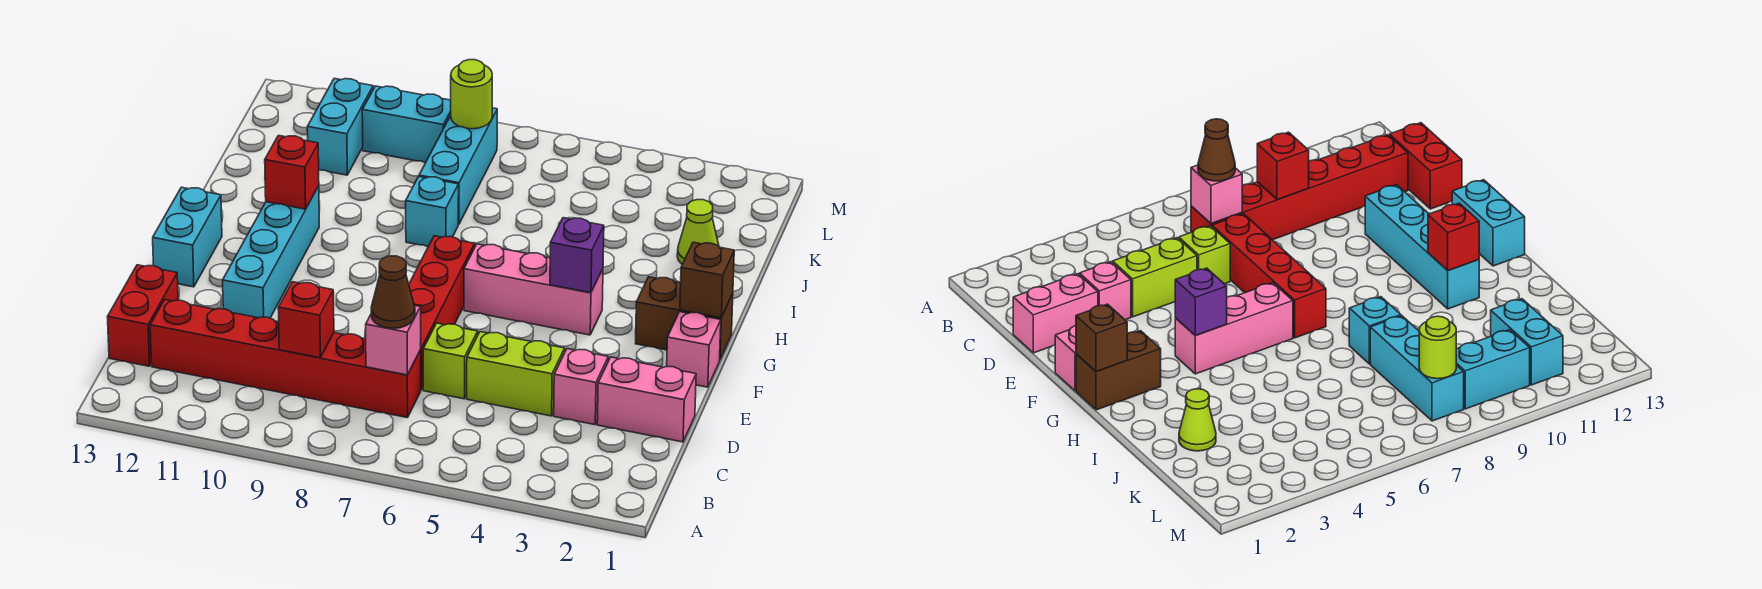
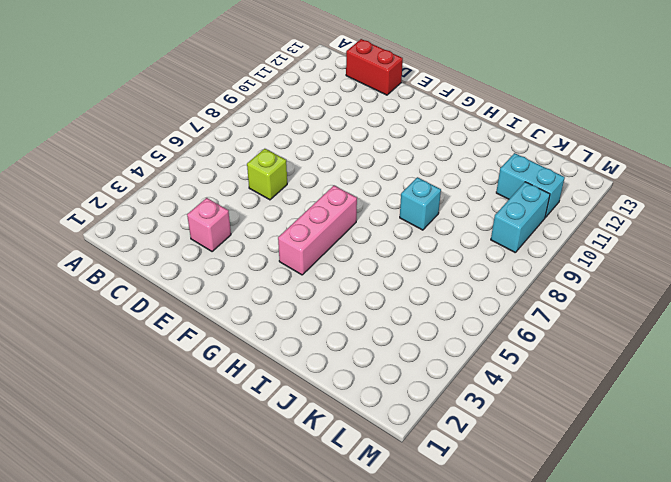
none -> red brick C7:C12 level 1
none -> pink brick D1:D2 level 1
none -> lime brick D4:D5 level 1

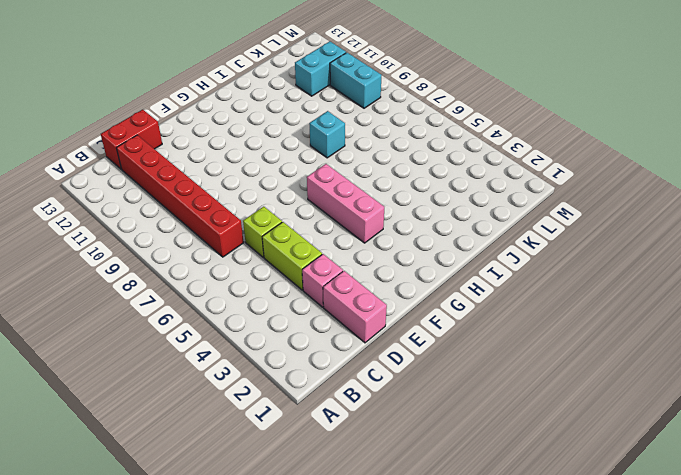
none -> red brick D7:G7 level 1
none -> cyan brick E11:H11 level 1
none -> pink brick F1 level 1

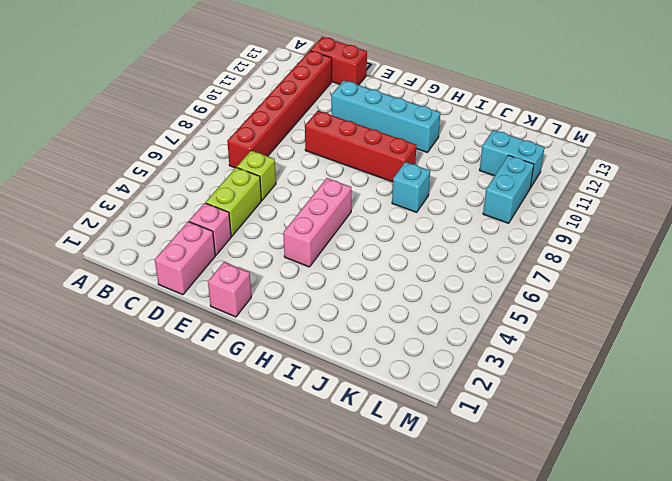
red brick E9:H9 level 1 -> red brick D7:G7 level 1
none -> cyan brick F13:G13 level 1
none -> brown brick G1:G2 level 1
none -> lime cone J2 level 1

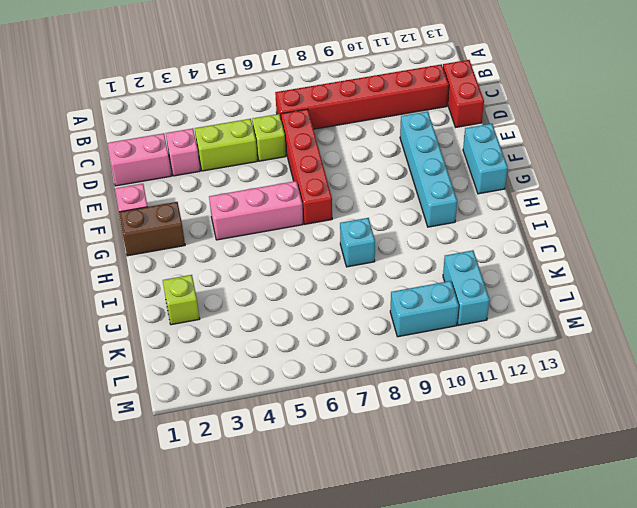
lime brick J2 level 1 -> lime cone J2 level 1
none -> cyan brick J8:L8 level 1
none -> pink brick C7 level 2
none -> red brick C9 level 2

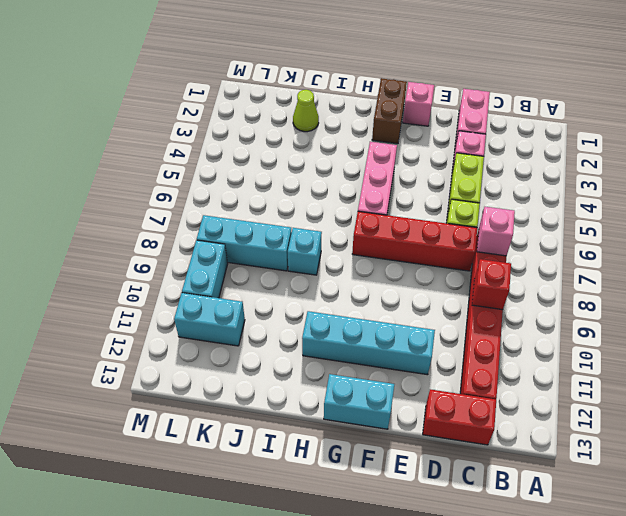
none -> brown brick G1 level 2
none -> purple brick G4 level 2
none -> red brick H11 level 2

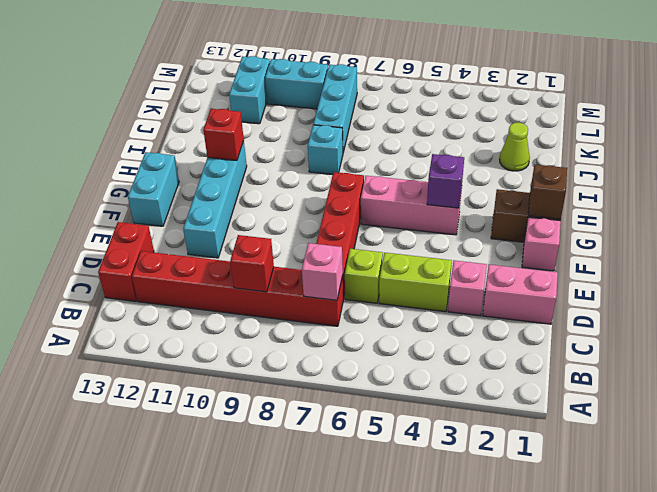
none -> lime round brick L8 level 2
none -> brown cone C7 level 3

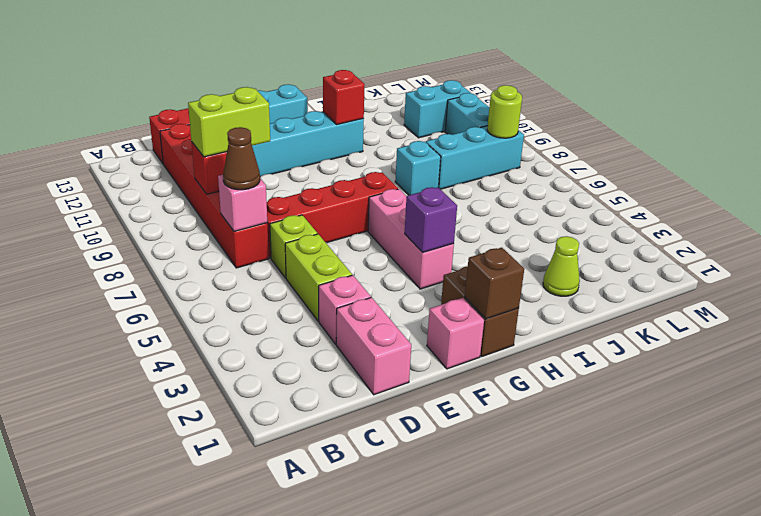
lime brick C9:D9 level 3 -> none

